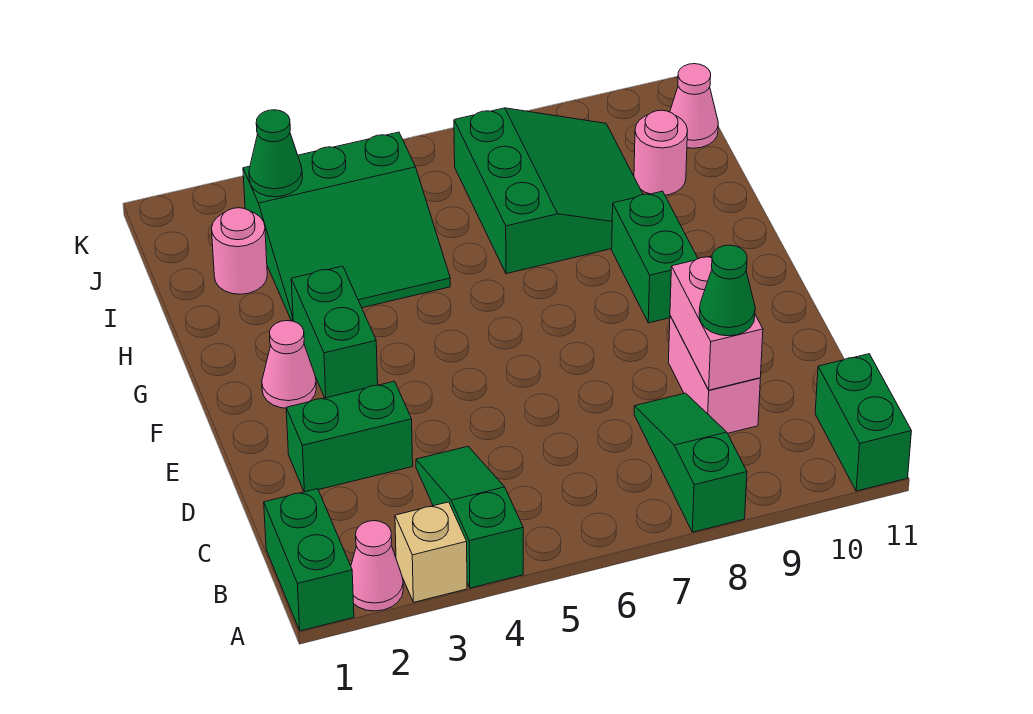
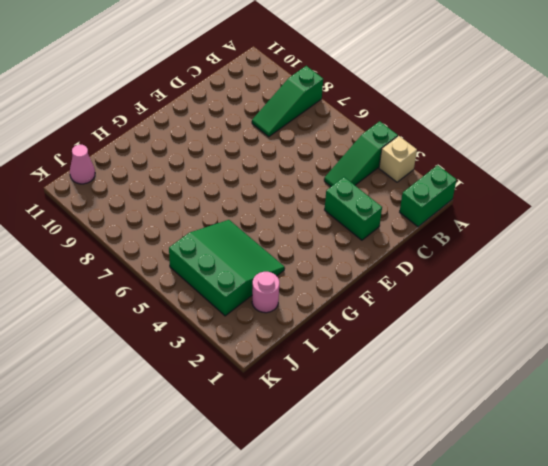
none -> pink cone A2 level 1
none -> green brick A11:B11 level 1
none -> pink brick C9:D9 level 1

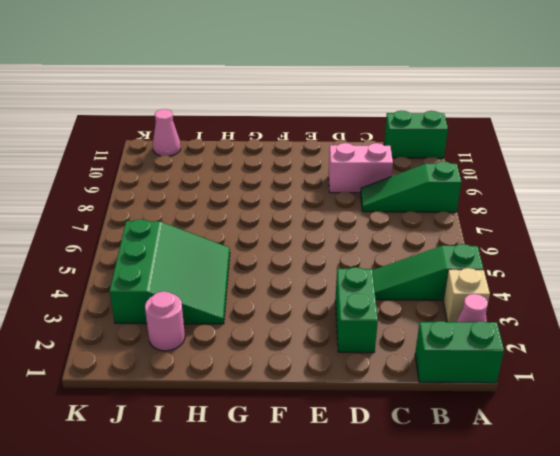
none -> pink cone F2 level 1
none -> green brick F3:G3 level 1
none -> green brick F9:G9 level 1

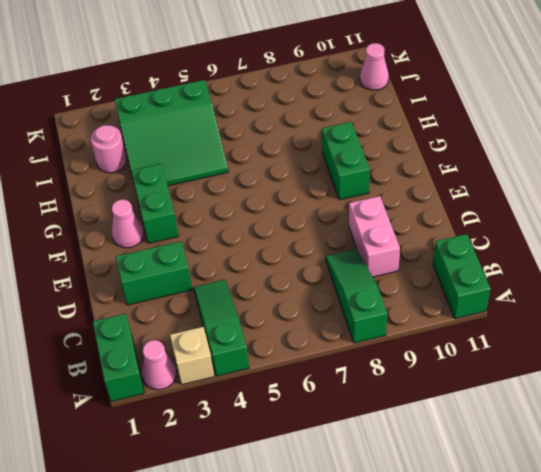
none -> green slope H7:J9 level 1 top 7
none -> pink round brick I10 level 1
none -> pink brick C9:D9 level 2

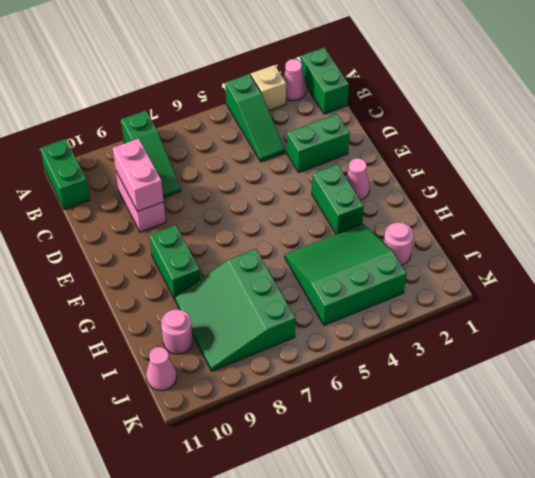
none -> green cone J3 level 2
none -> green cone C9 level 3

